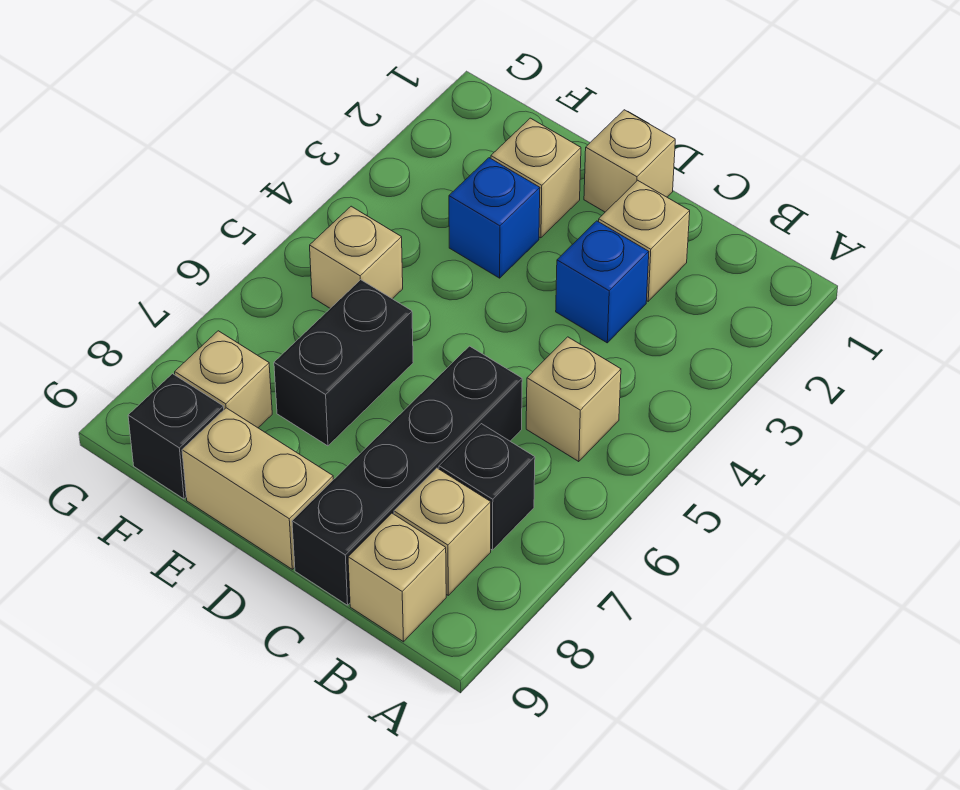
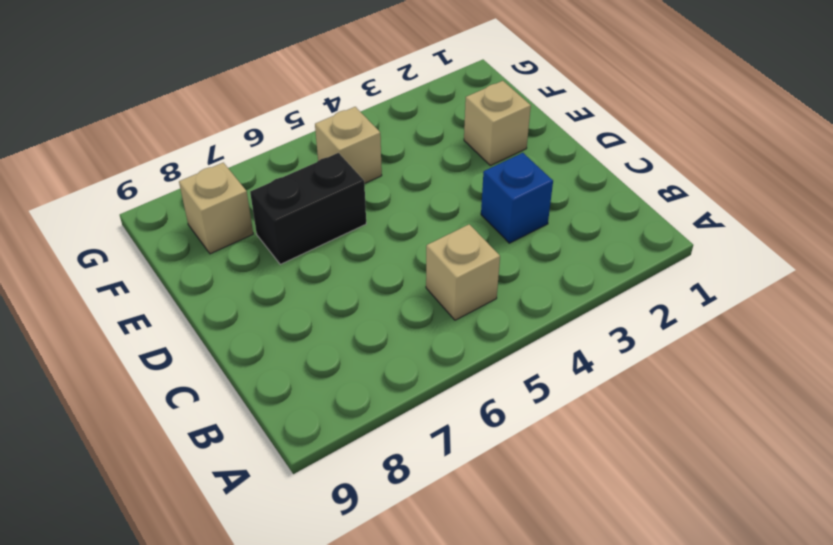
none -> black brick B7 level 1
none -> tan brick B8 level 1
none -> tan brick B9 level 1

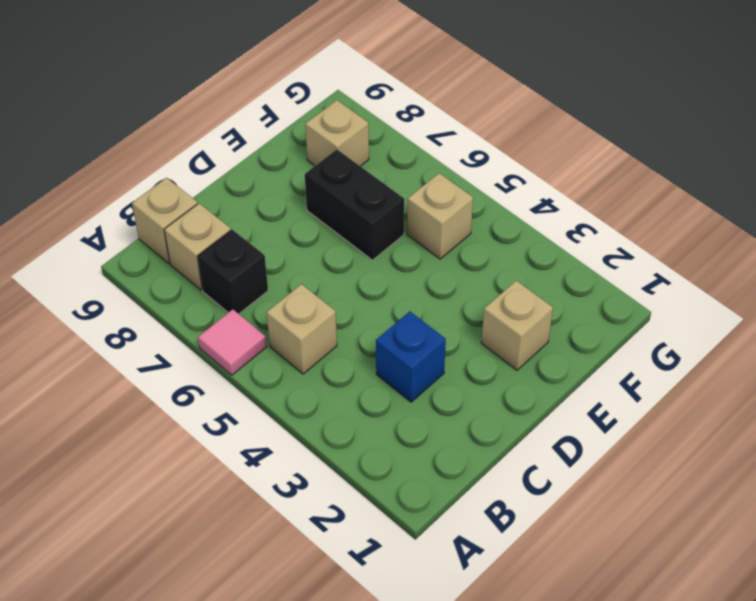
pink tile A6 level 1 -> none
none -> tan brick C2 level 1
none -> black brick C6:C9 level 1
none -> tan brick D1 level 1

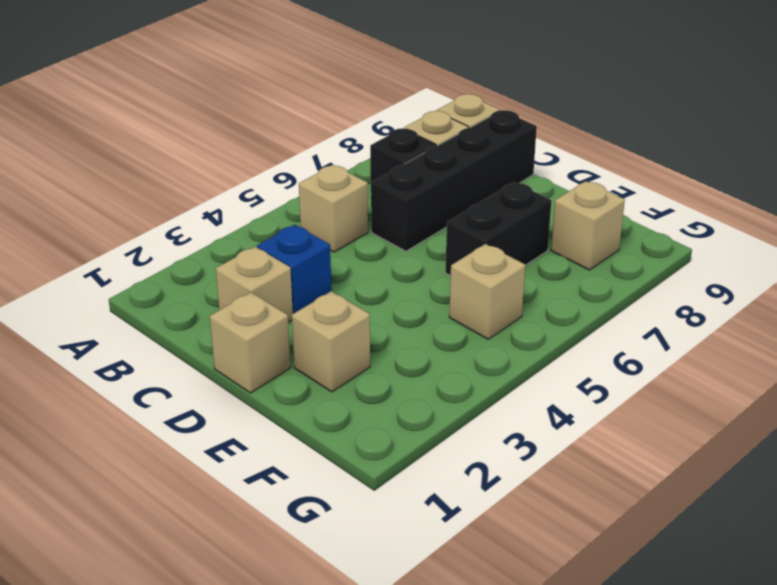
none -> tan brick D9:E9 level 1
none -> blue brick E3 level 1
none -> black brick F9 level 1

